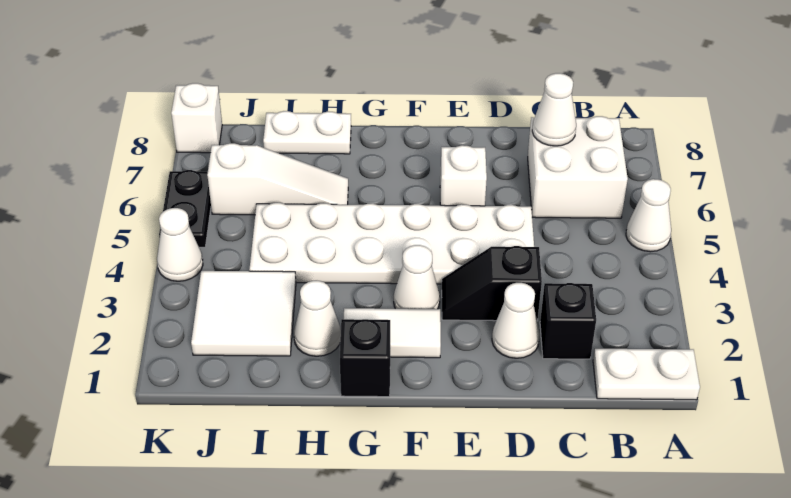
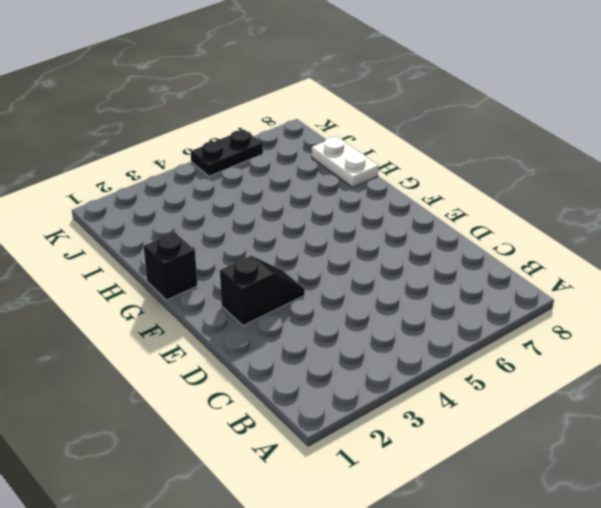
black slope E2:E3 level 1 top 2 -> black slope D3:E3 level 1 top D
none -> white plate A1:B1 level 1
none -> white cone A5 level 1
none -> white brick B6:C7 level 1

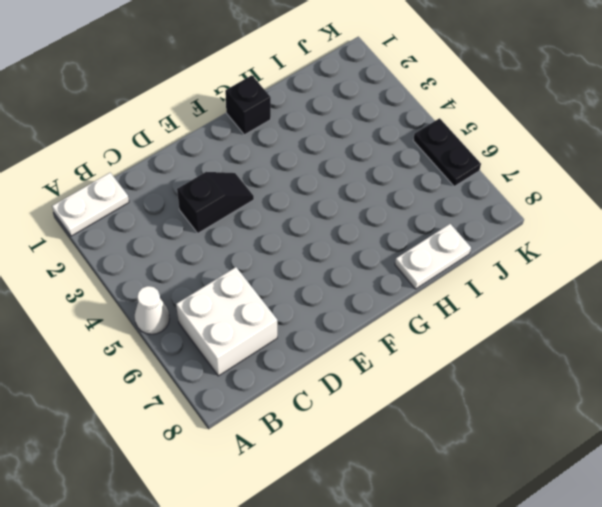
none -> black brick C2 level 1
none -> white cone D2 level 1
none -> white plate D4:I5 level 1

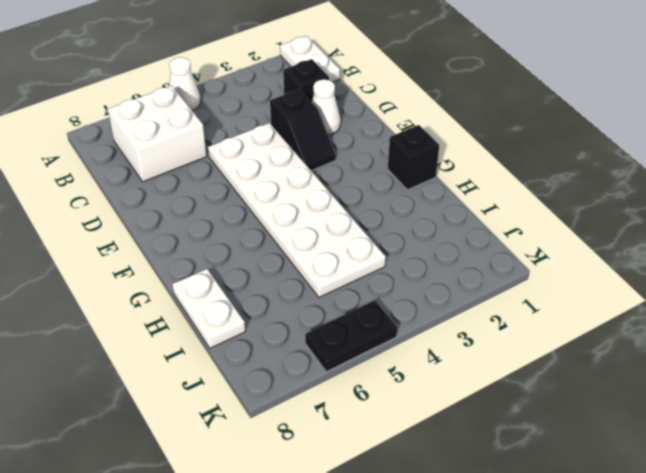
none -> white brick E6 level 1
none -> white tile F2:G2 level 1
none -> white cone F3 level 1

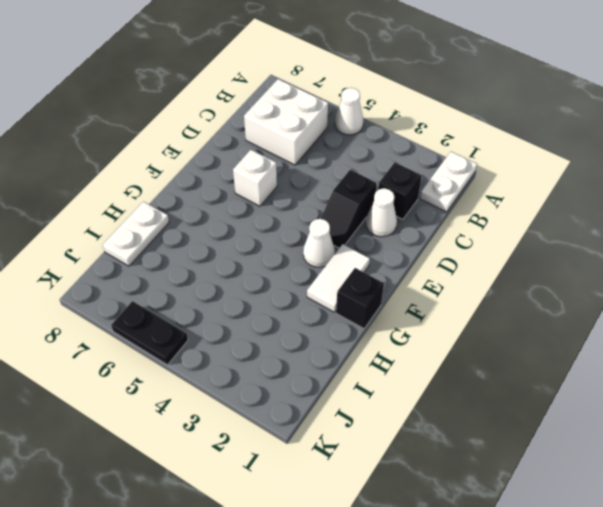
none -> white plate D4:I5 level 1
none -> white cone H2 level 1
none -> white slope H6:J6 level 1 top J

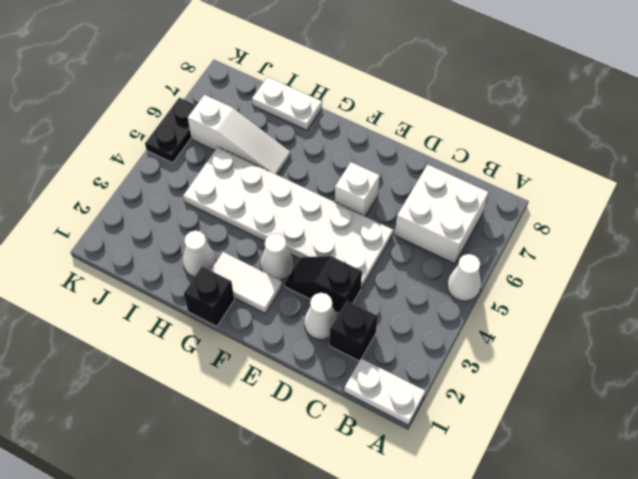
none -> white tile I2:J3 level 1
none -> white cone K4 level 1
none -> white brick K8 level 1

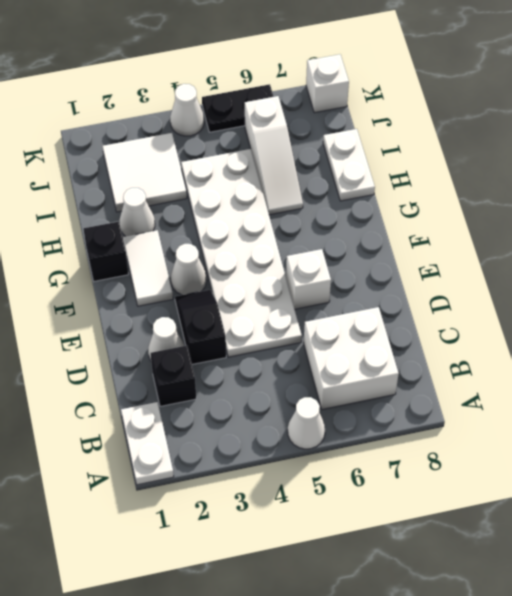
none -> white cone C7 level 2

